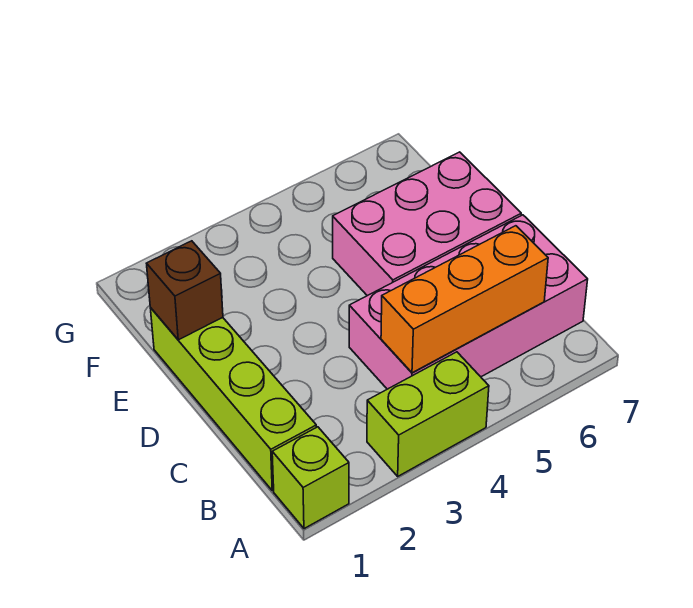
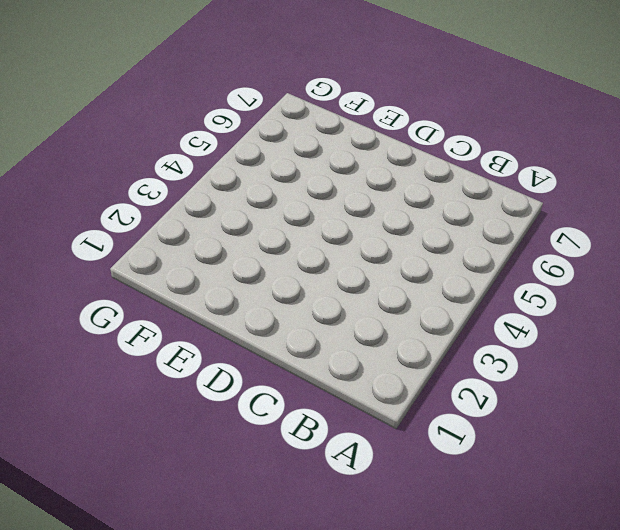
none -> lime brick A1 level 1
none -> lime brick A3:A4 level 1

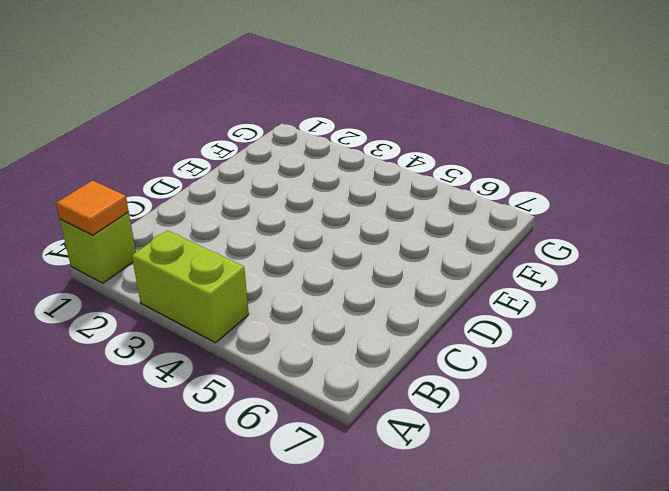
orange tile A1 level 2 -> none
none -> lime brick B1:E1 level 1
none -> pink brick B4:C7 level 1

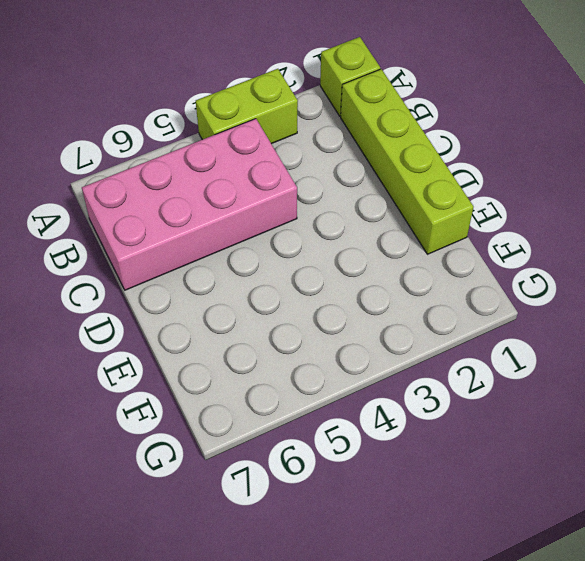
none -> pink brick D5:E7 level 1
none -> orange brick B4:B6 level 2

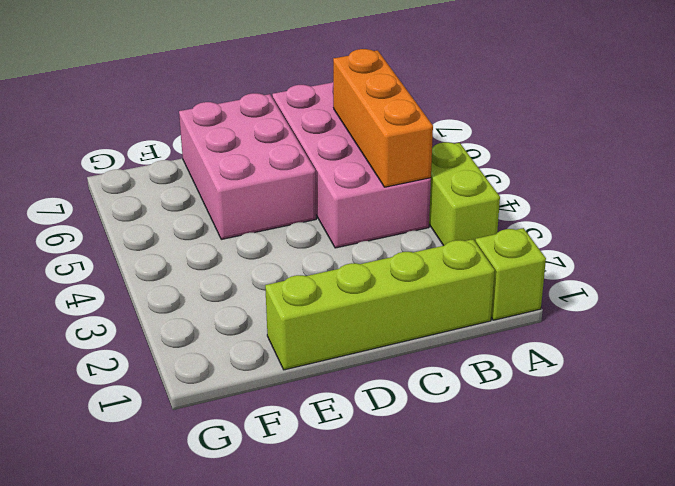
none -> brown brick E1 level 2

